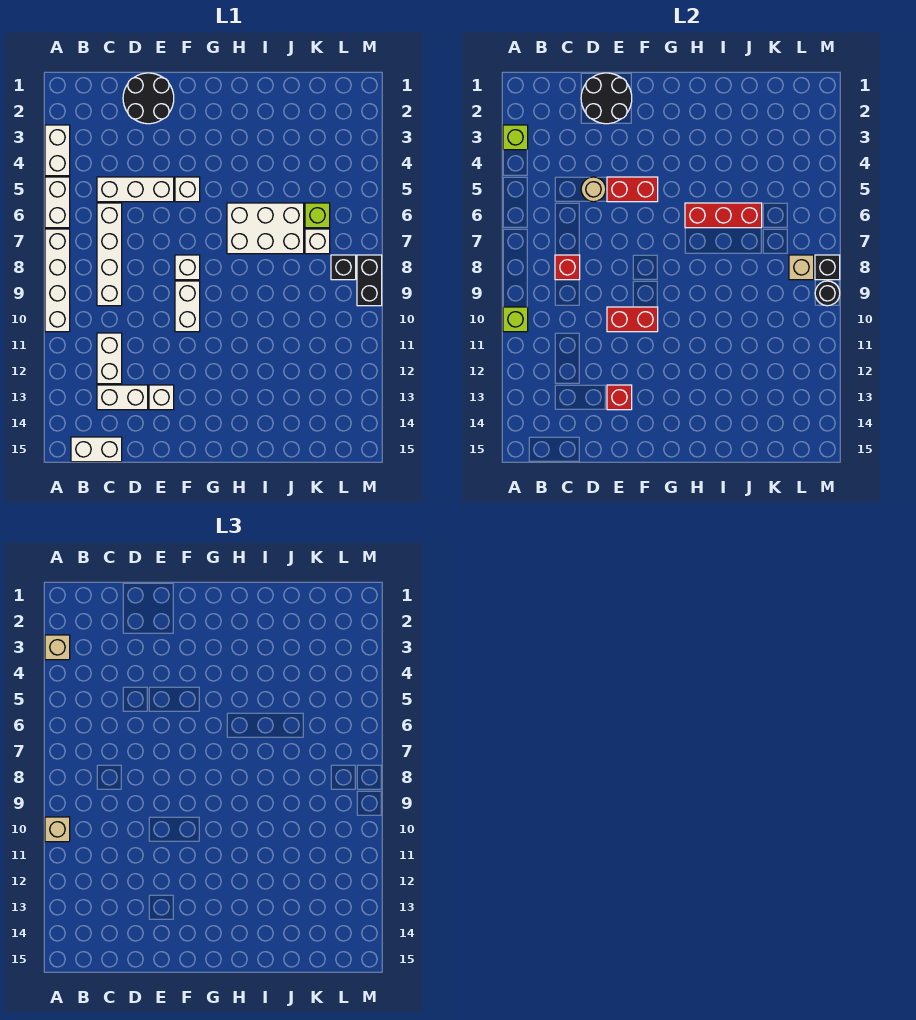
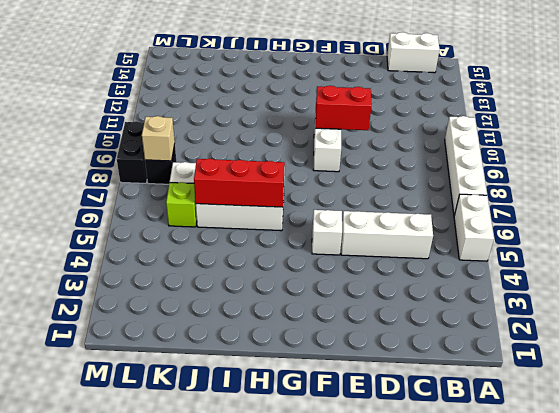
none -> white brick A3:A4 level 1
none -> white brick C6:C9 level 1
none -> white brick C11:C12 level 1
none -> white brick C13:D13 level 1

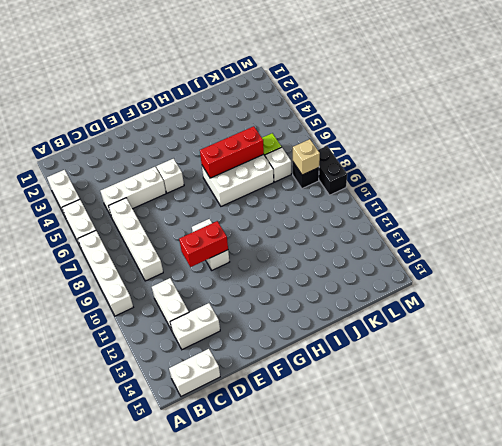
none -> black round brick D1:E2 level 1
none -> white brick E13 level 1
none -> white brick F8 level 1
none -> lime brick A3 level 2

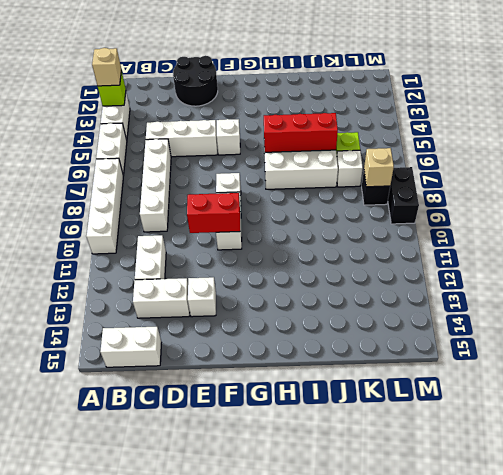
none -> lime brick A10 level 2
none -> red brick C8 level 2
none -> black round brick D1:E2 level 2
none -> tan round brick D5 level 2

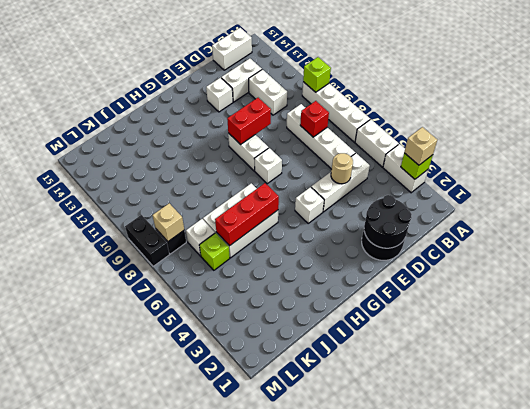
none -> red brick E5:F5 level 2
none -> red brick E13 level 2
none -> black brick M8 level 2
none -> black round brick M9 level 2

